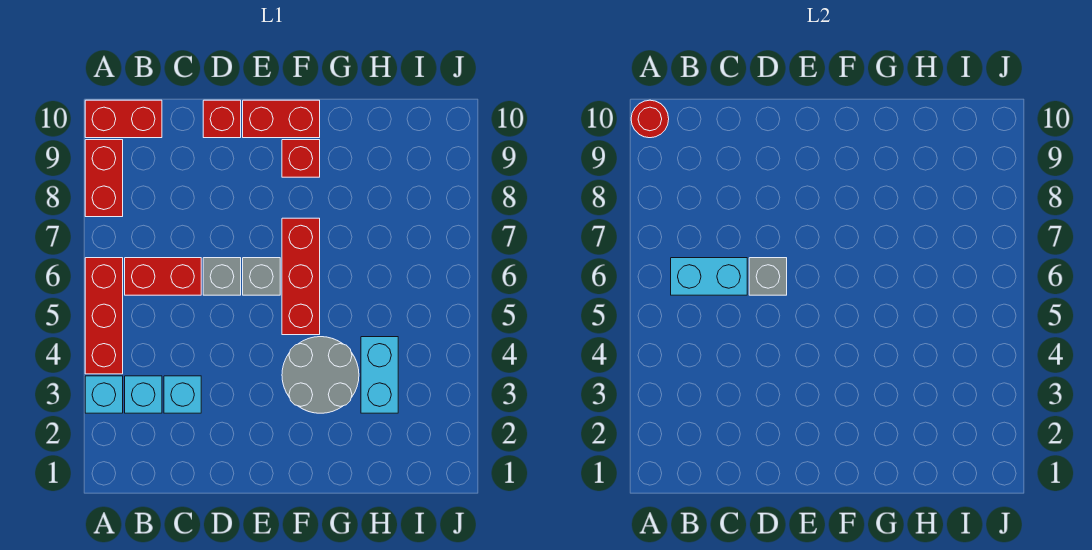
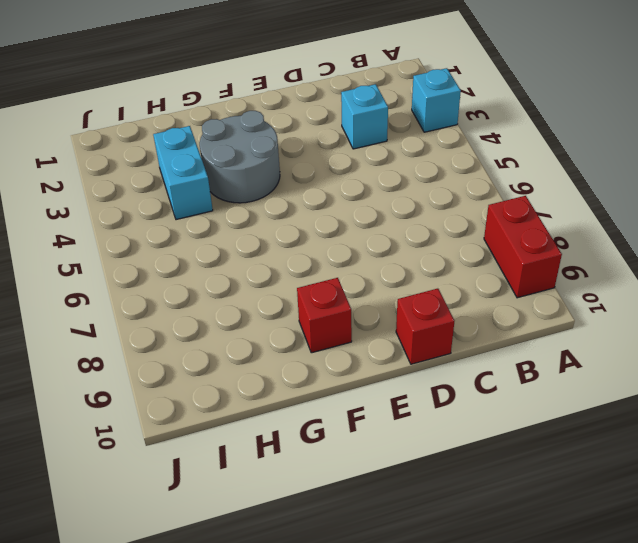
none -> red brick A4:A6 level 1
none -> red brick A10:B10 level 1
none -> cyan brick B3 level 1

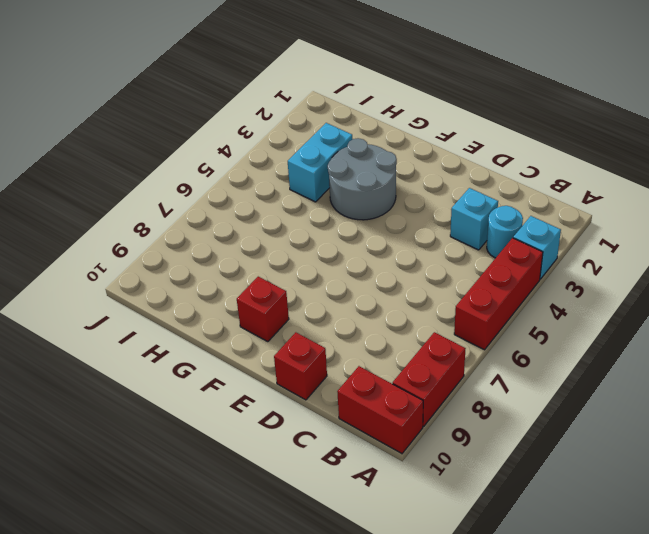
cyan round brick B3 level 1 -> cyan brick B3 level 1
none -> red brick B6:C6 level 1
none -> grey brick D6 level 1
none -> grey brick E6 level 1

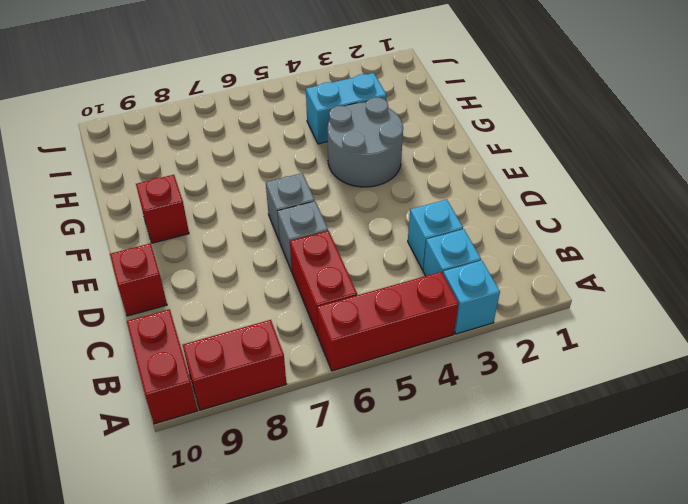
none -> red brick E10:F10 level 1
none -> red brick F5:F7 level 1
none -> red round brick A10 level 2

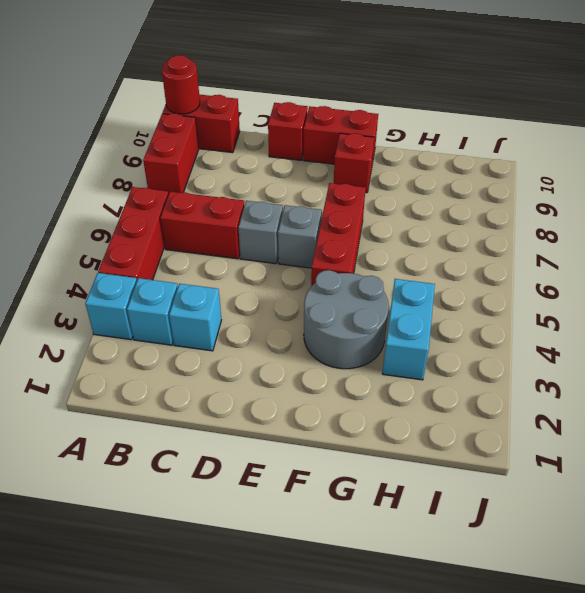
none -> cyan brick B6:C6 level 2
none -> grey brick D6 level 2

